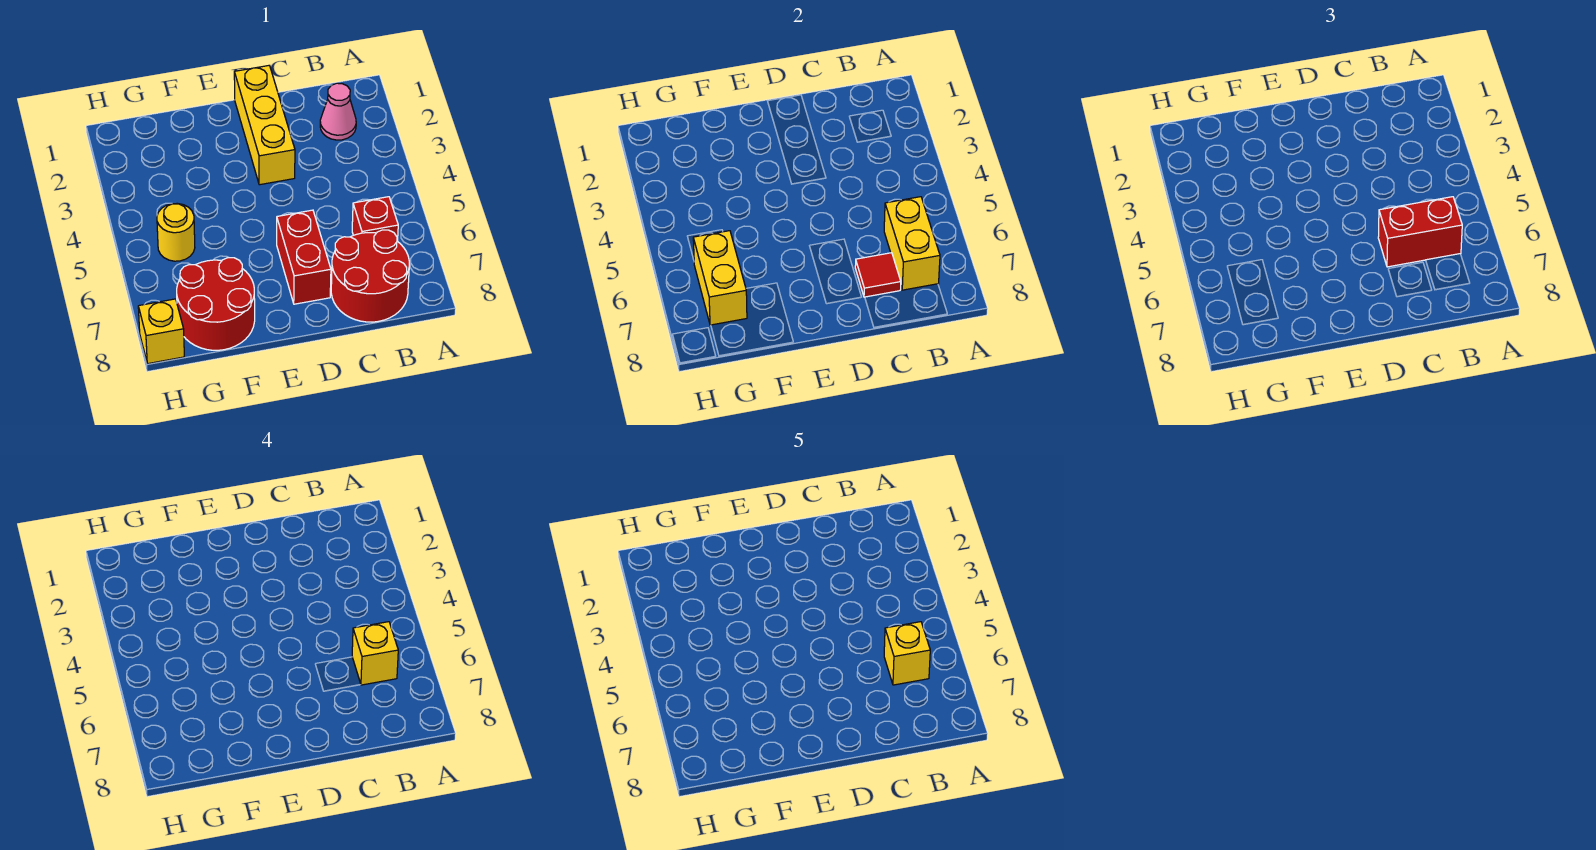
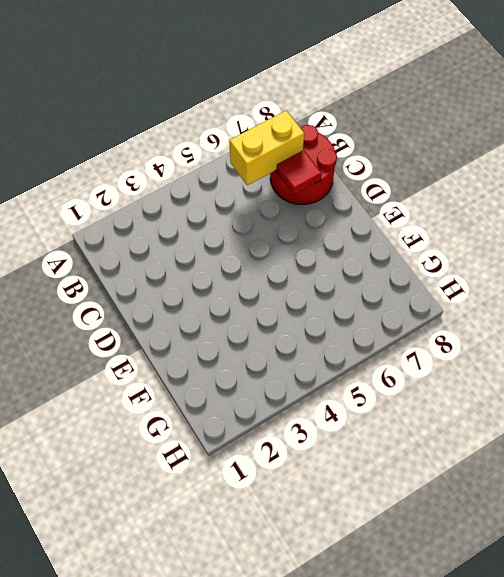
none -> pink cone B2 level 1
none -> red brick B6 level 1
none -> yellow brick D1:D3 level 1

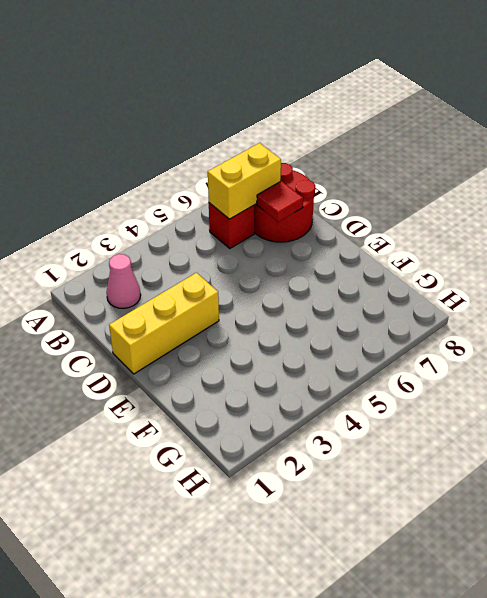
none -> red brick D6:D7 level 1
none -> red round brick F7:G8 level 1
none -> yellow round brick G5 level 1

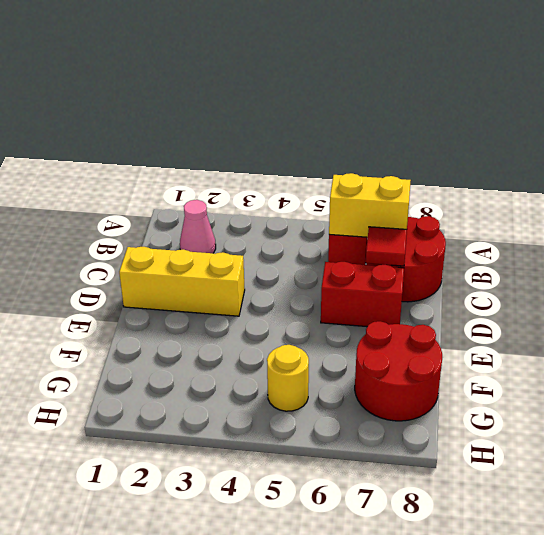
none -> yellow brick H8 level 1
none -> yellow brick G6:G7 level 2
none -> red brick B6:C6 level 3

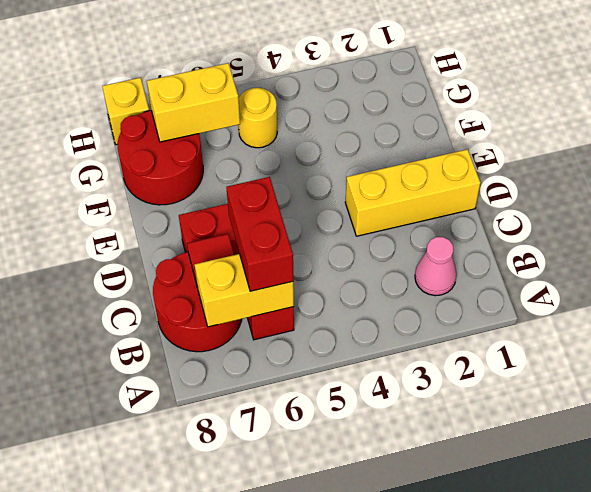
none -> yellow brick B6 level 4
none -> yellow brick B6 level 5

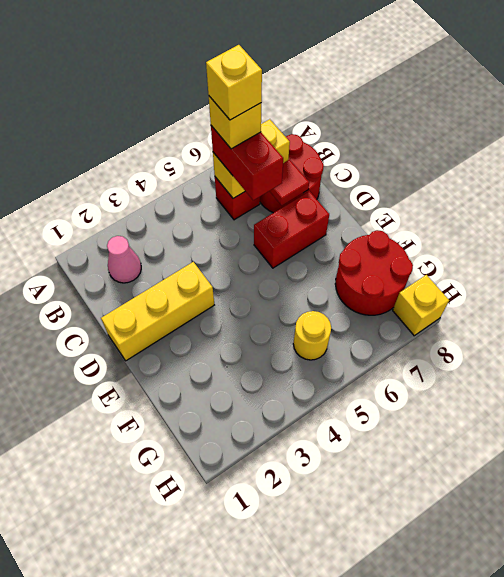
none -> yellow brick G6:G7 level 2

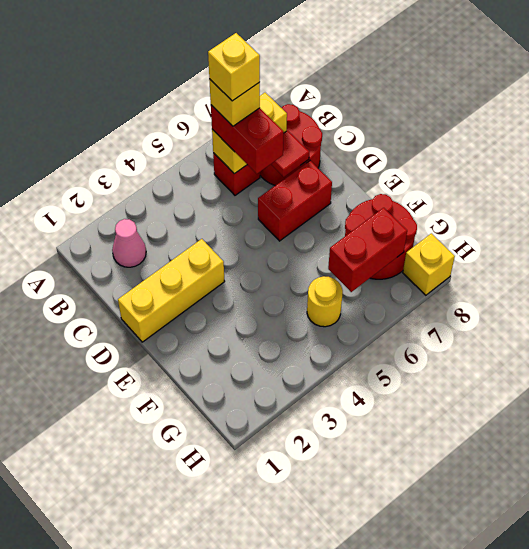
red brick G6:G7 level 2 -> yellow brick G6:G7 level 2

